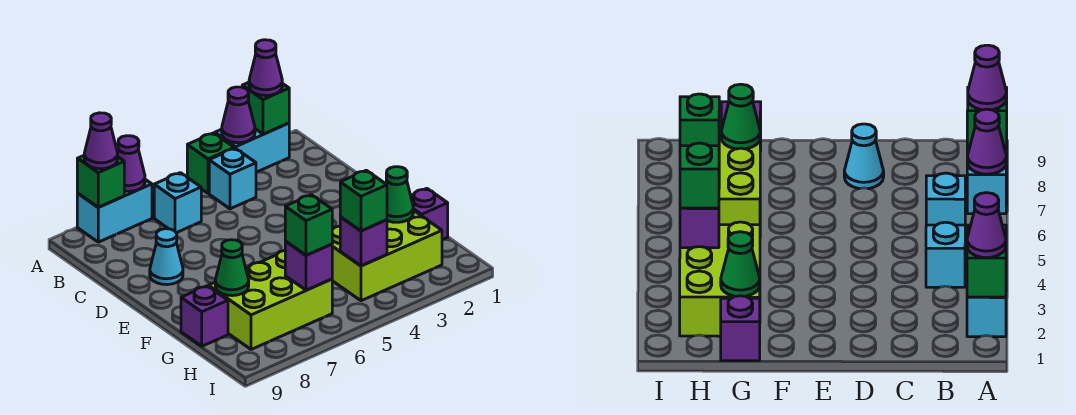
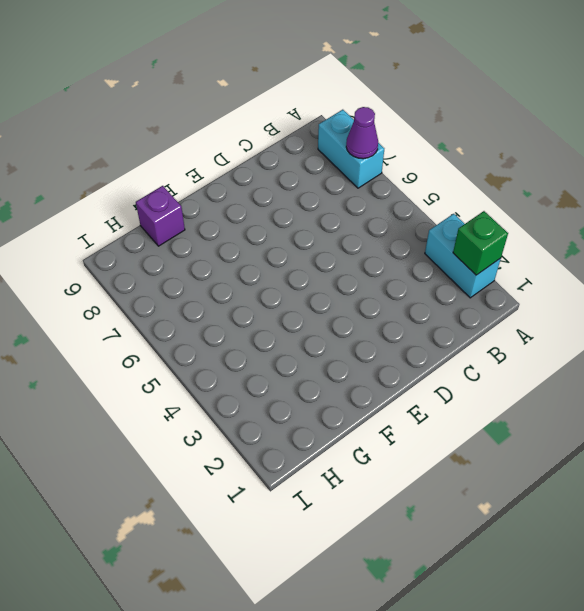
none -> green brick A4 level 1
none -> cyan brick B4 level 1
none -> cyan brick B6 level 1

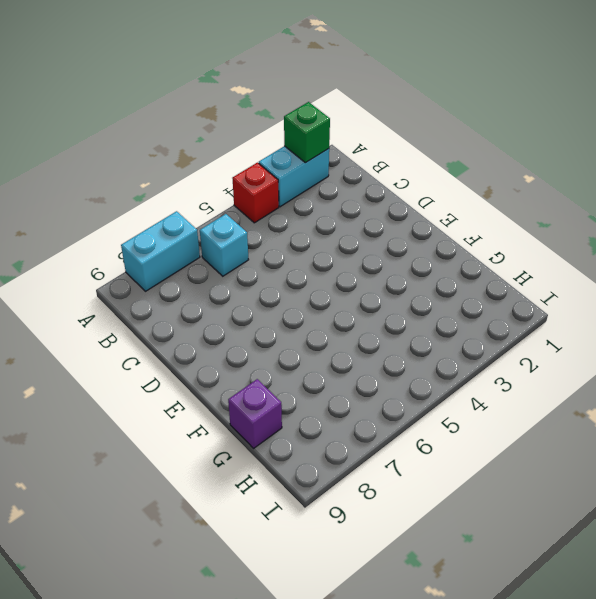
red brick A4 level 1 -> green brick A4 level 1
none -> cyan brick B4 level 1
none -> cyan cone D8 level 1
none -> purple brick G1 level 1

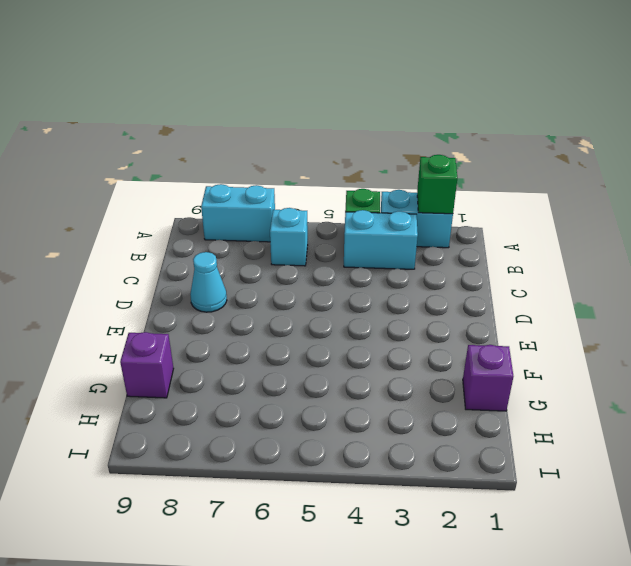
cyan brick B3:B4 level 1 -> cyan brick B4 level 1
none -> lime brick G2:H4 level 1
none -> lime brick G6:H8 level 1
none -> purple cone A3 level 2

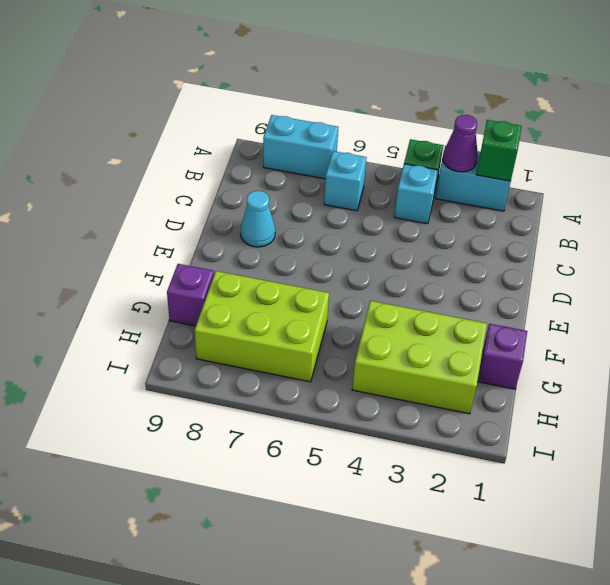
none -> purple cone A7 level 2
none -> green brick A8 level 2
none -> green cone G2 level 2

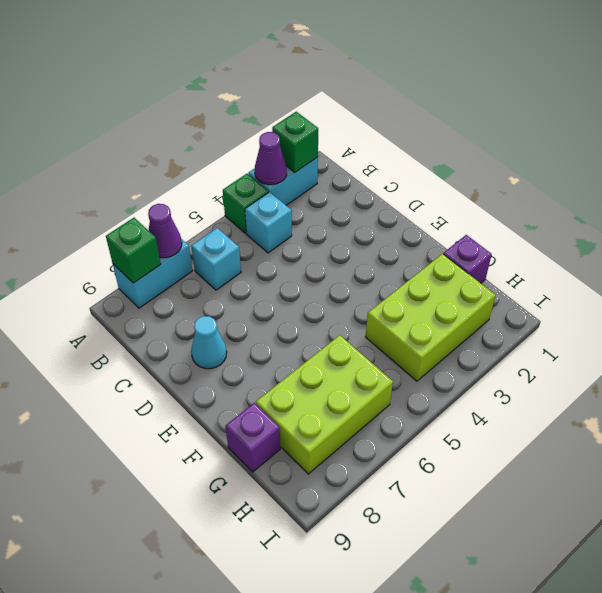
none -> green cone G2 level 2
none -> green cone G8 level 2
none -> purple brick H4 level 2

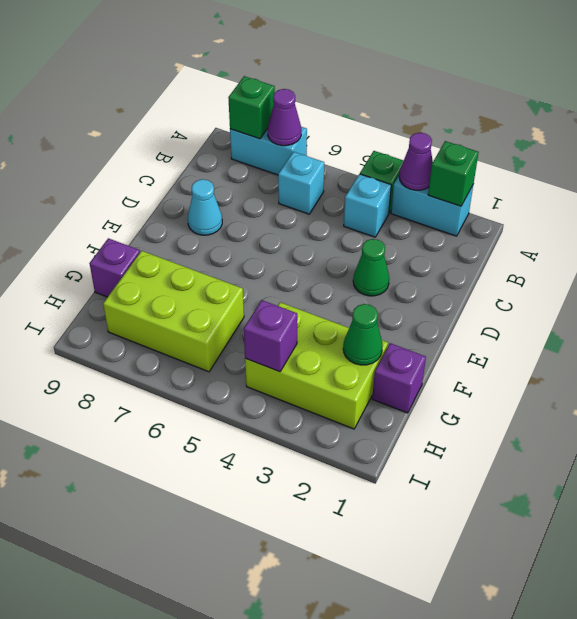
green cone D3 level 1 -> green cone G8 level 2
none -> purple brick H6 level 2
none -> purple cone A2 level 3
none -> purple cone A8 level 3

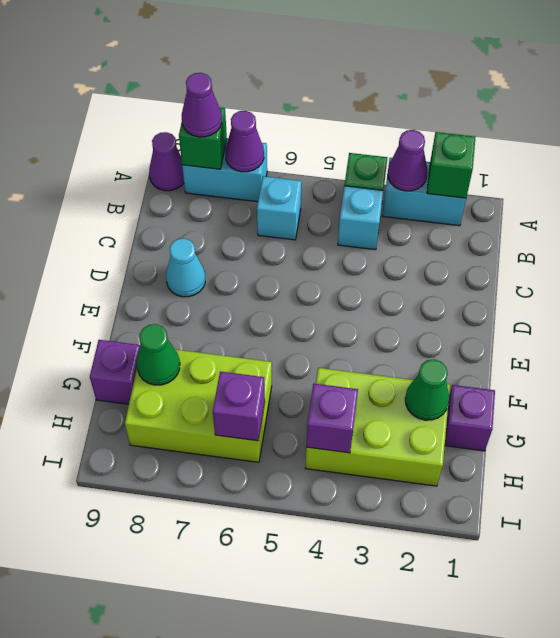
purple cone A9 level 1 -> purple cone A2 level 3
none -> green brick H4 level 3
none -> green brick H6 level 3

